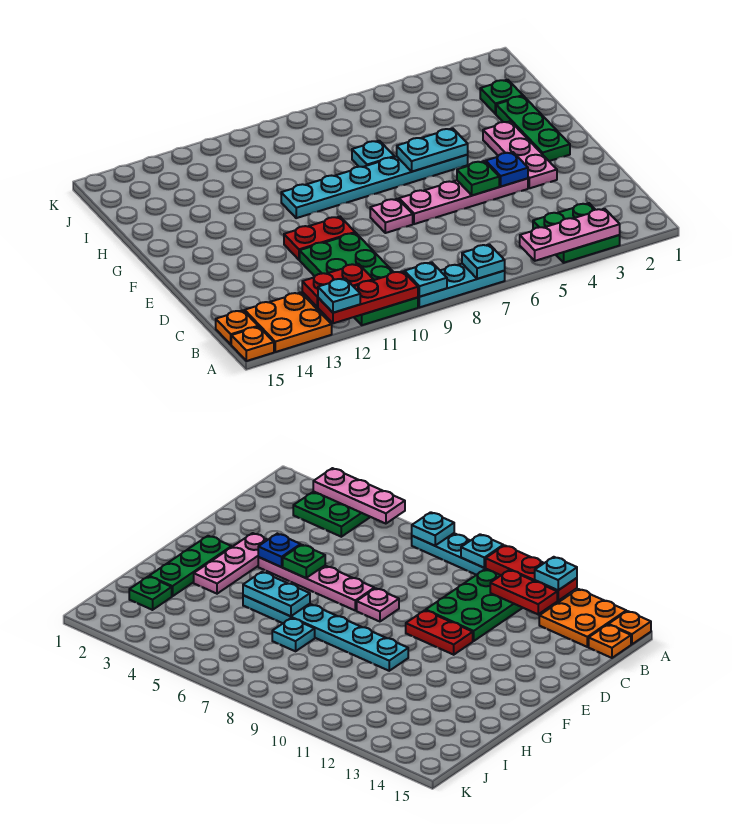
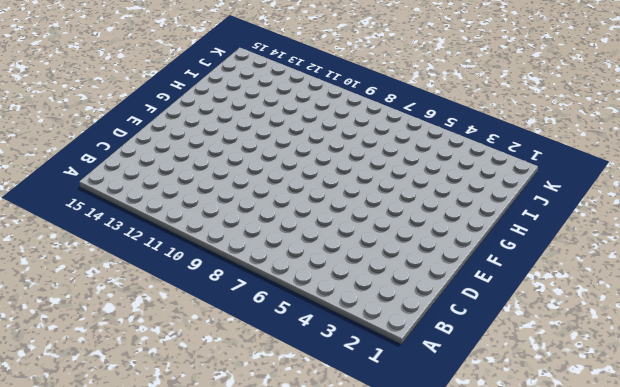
none -> green plate A3:B4 level 1
none -> cyan plate A7:A9 level 1
none -> green plate A10:D11 level 1

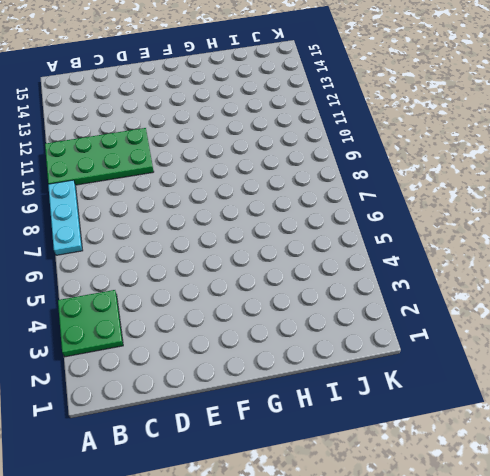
none -> orange plate A13:B14 level 1
none -> orange plate A15 level 1
none -> orange plate B15 level 1

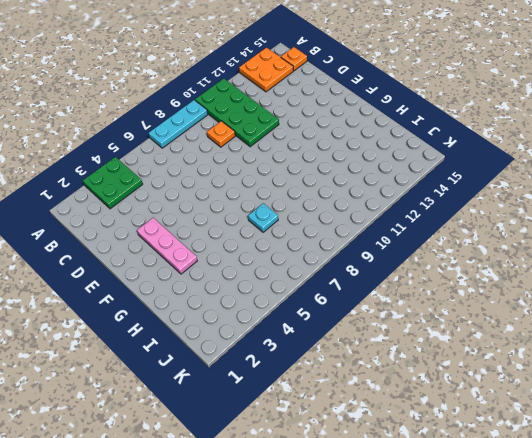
orange plate C9 level 1 -> orange plate A15 level 1
none -> pink plate E4:E7 level 1
none -> pink plate E8 level 1
none -> red plate E10:E11 level 1

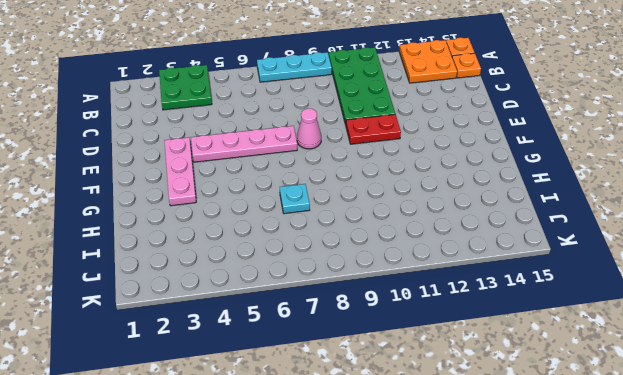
pink cone E8 level 1 -> pink plate E8 level 1
none -> green plate F2:H2 level 1
none -> cyan plate G5:G10 level 1
none -> green plate I2 level 1

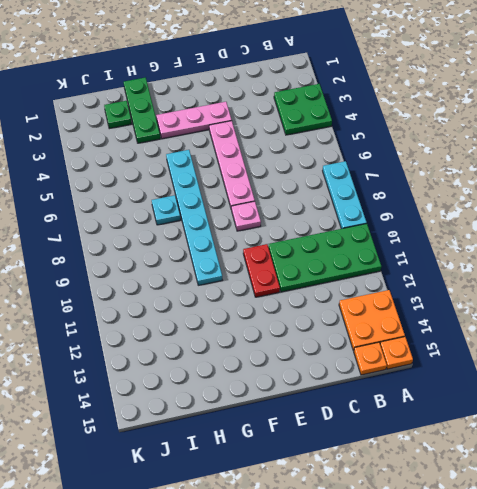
green plate H1:H3 level 1 -> green plate F2:H2 level 1
none -> pink plate A3:A5 level 2
none -> cyan plate A7 level 2
none -> cyan plate A9 level 2

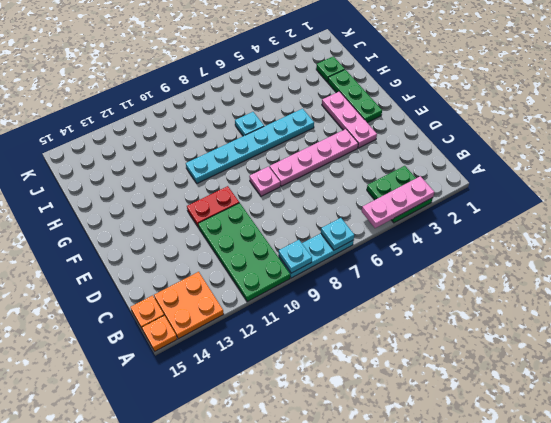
none -> red plate A10:A12 level 2
none -> red plate B11:B12 level 2
none -> blue plate E4 level 2

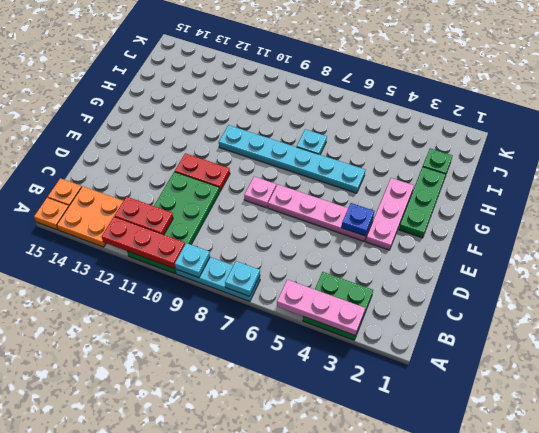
none -> green plate E5 level 2
none -> cyan plate G5:G6 level 2
none -> cyan plate A12 level 3

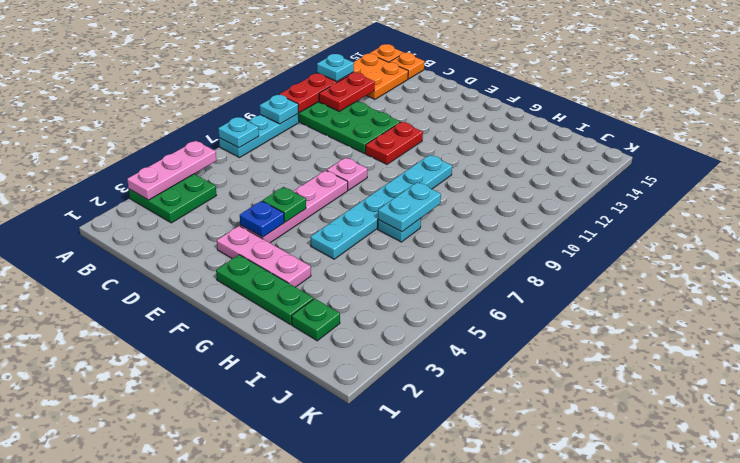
cyan plate H7:H8 level 2 -> cyan plate G5:G6 level 2

